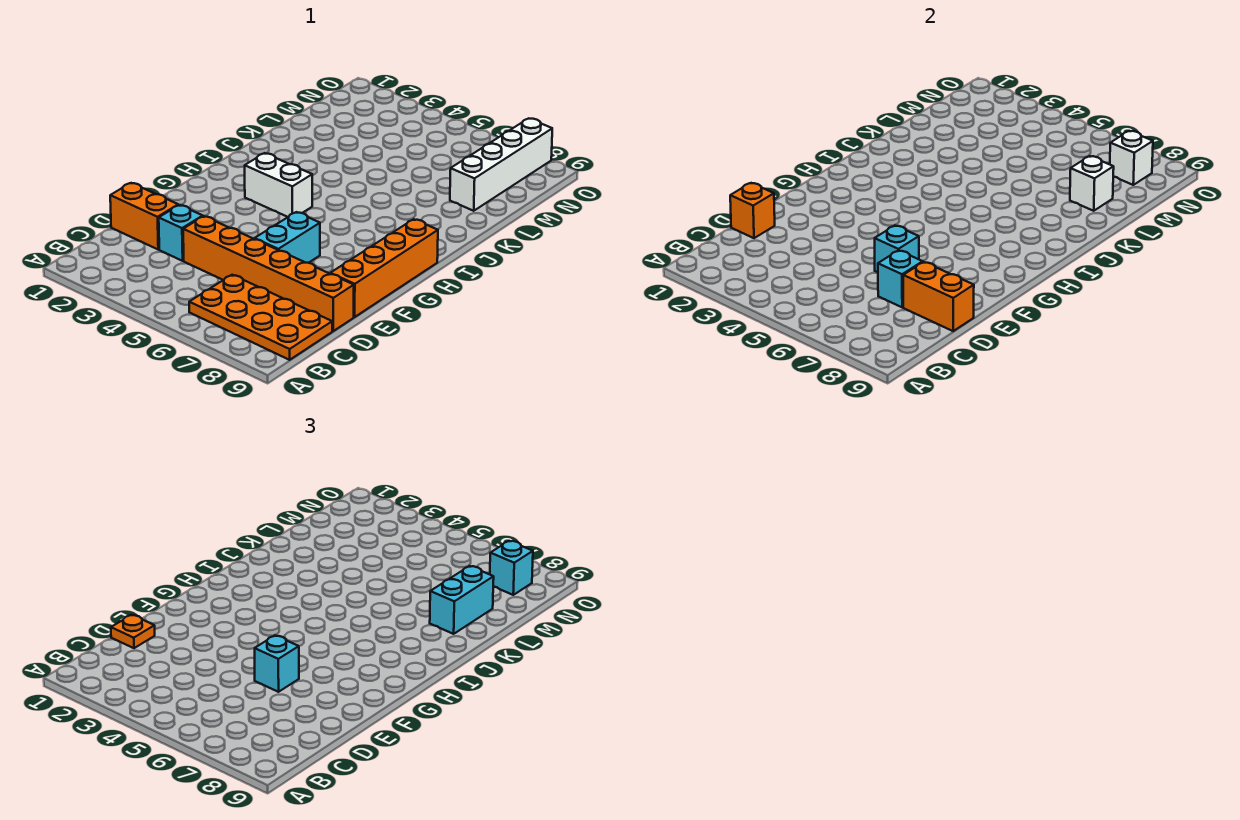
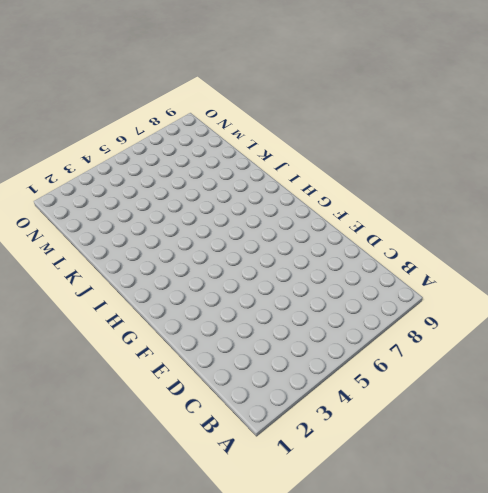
none -> orange plate B6:C9 level 1
none -> orange brick D1:D2 level 1
none -> cyan brick D3 level 1

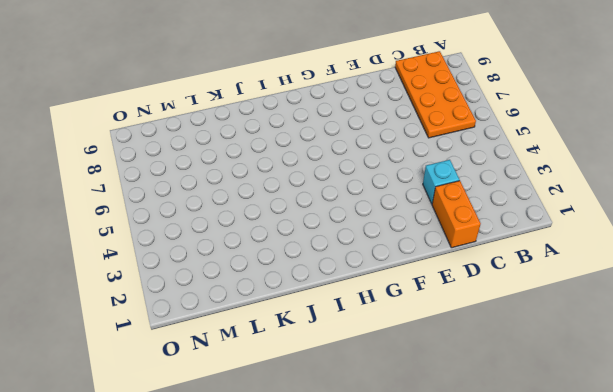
none -> orange brick D4:D9 level 1
none -> cyan brick E6:F6 level 1
none -> orange brick E9:H9 level 1

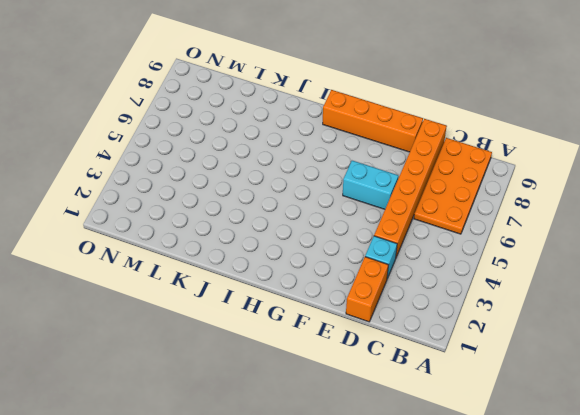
none -> white brick H3:H4 level 1
none -> white brick L8:O8 level 1
none -> orange brick D1 level 2

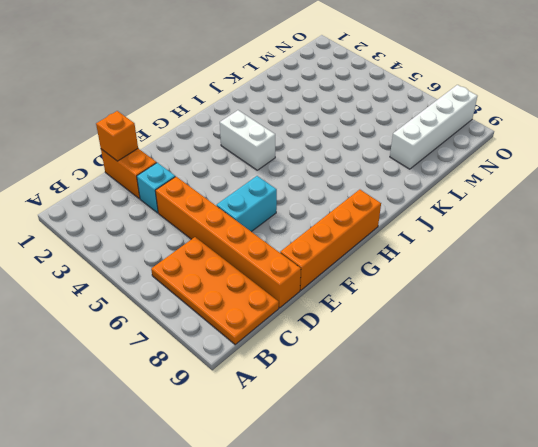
none -> cyan brick D7 level 2
none -> orange brick D8:D9 level 2
none -> cyan brick E6 level 2

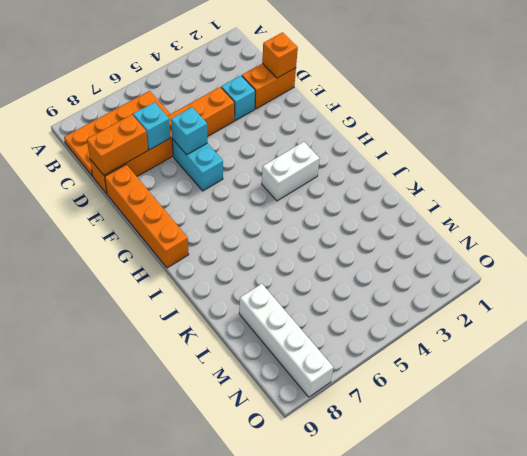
none -> white brick L8 level 2
none -> white brick N8 level 2
none -> orange plate D1 level 3

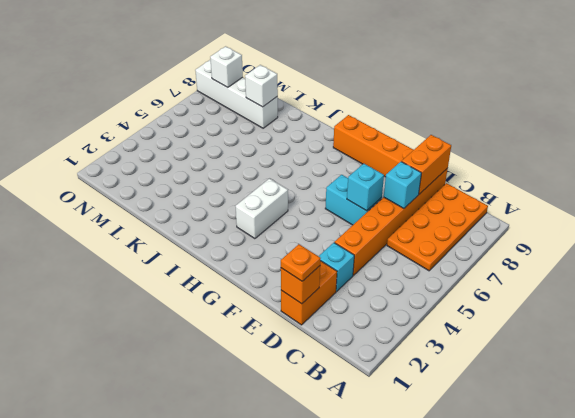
none -> cyan brick E6 level 3
none -> cyan brick K8:L8 level 3
none -> cyan brick N8 level 3

